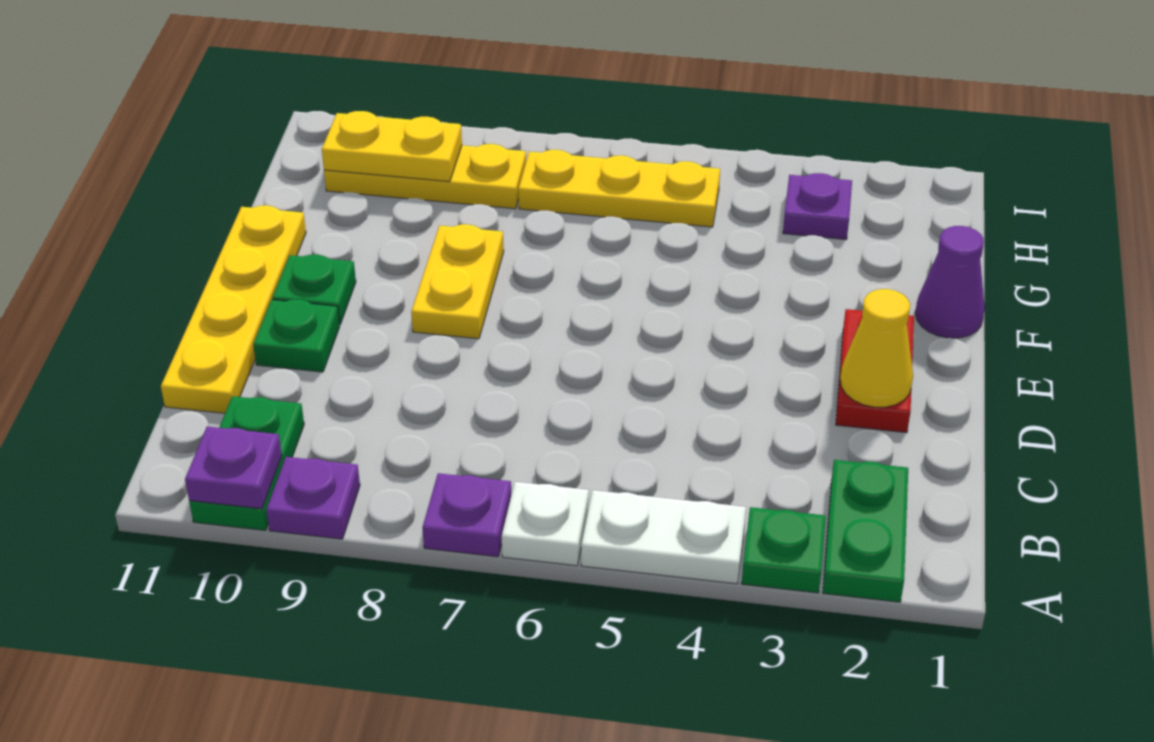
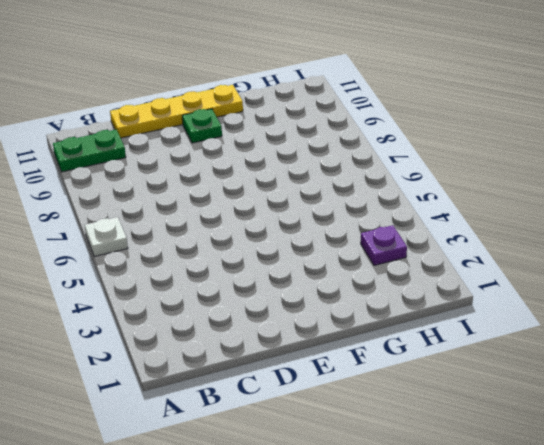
none -> green plate A2:B2 level 1
none -> green plate A3 level 1
none -> white plate A4:A5 level 1

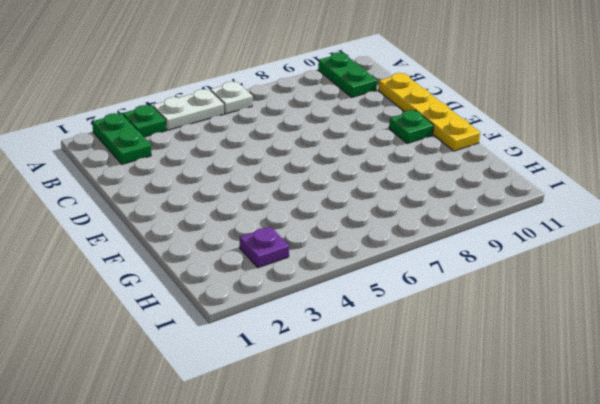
none -> purple plate A7 level 1
none -> purple plate A9 level 1
none -> red plate D2:E2 level 1

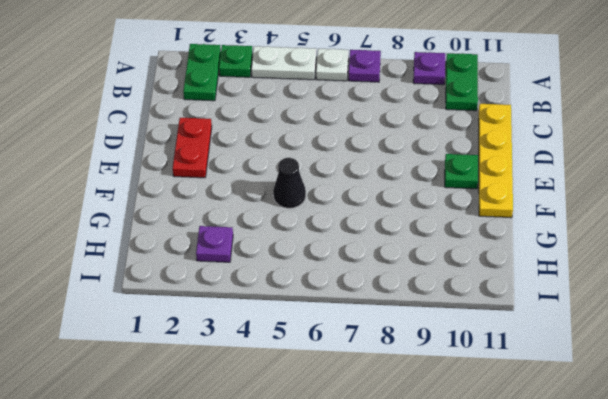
black cone F5 level 1 -> none
none -> green plate D10 level 1
none -> yellow plate E8:F8 level 1
none -> purple cone F1 level 1

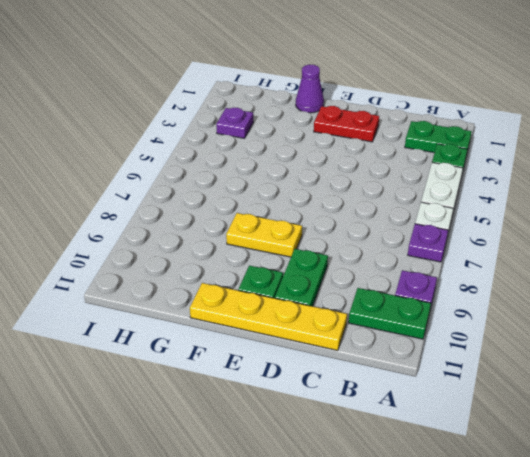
green plate D9:D10 level 1 -> green plate D10 level 1
none -> yellow plate H5:H7 level 1
none -> yellow plate H8:H10 level 1
none -> purple plate A10 level 2

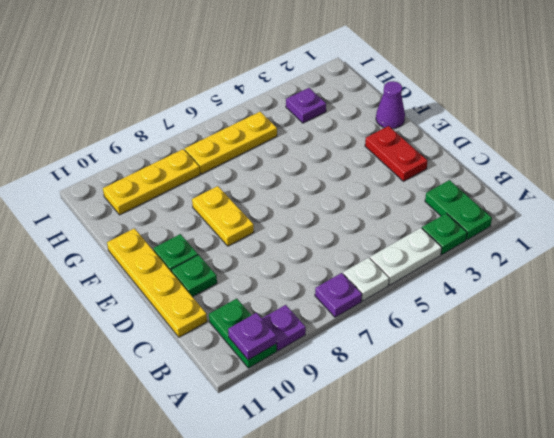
none -> yellow cone D2 level 2
none -> yellow plate H9:H10 level 2

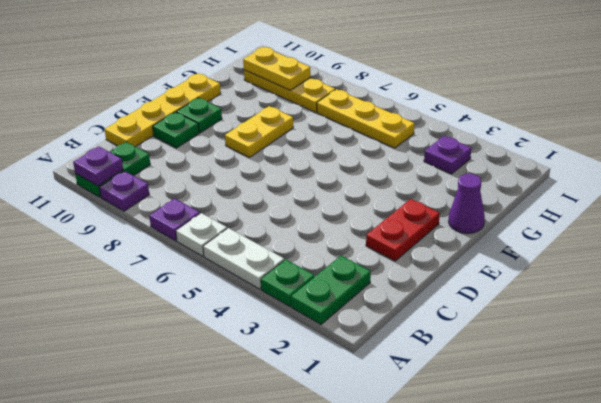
none -> yellow cone D2 level 2

